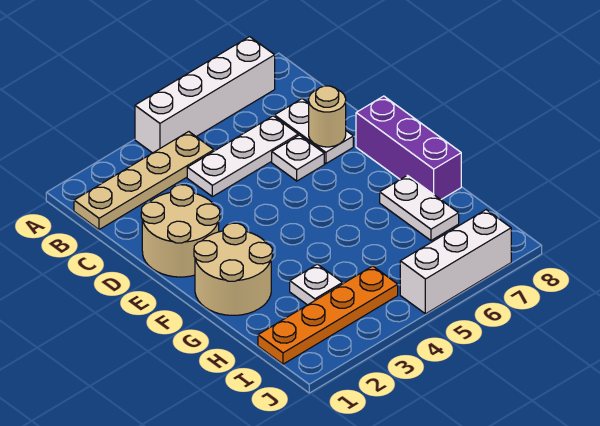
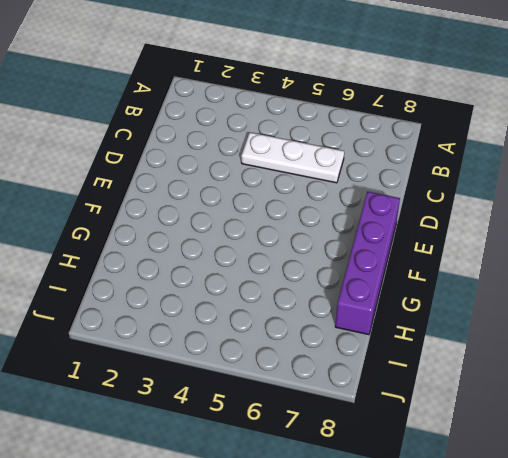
purple brick E8:H8 level 1 -> purple brick E8:G8 level 1
none -> white brick A4:A7 level 1
none -> tan plate B1:B4 level 1
none -> white plate C7:D7 level 1

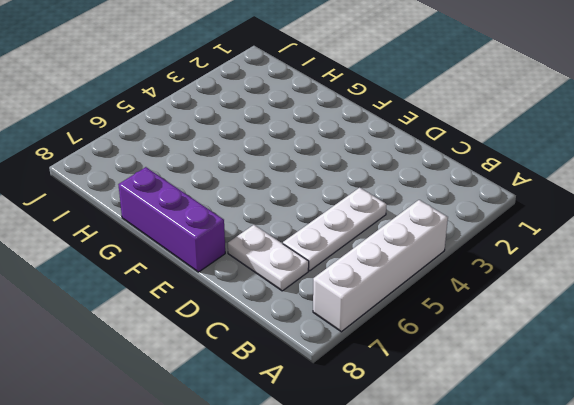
none -> tan plate B1:B4 level 1
none -> tan round brick D1:E2 level 1
none -> white plate D6 level 1

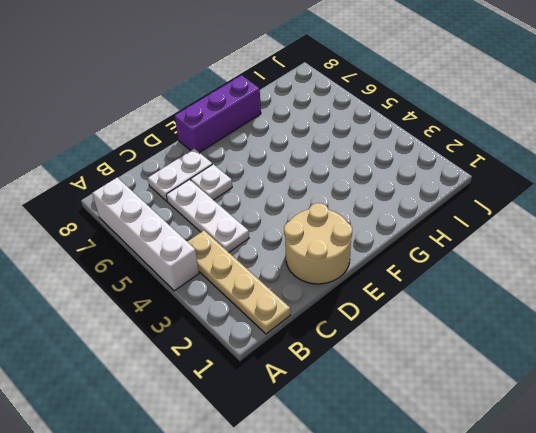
none -> tan round brick F1:G2 level 1
none -> white plate G7:H7 level 1
none -> white plate H3 level 1

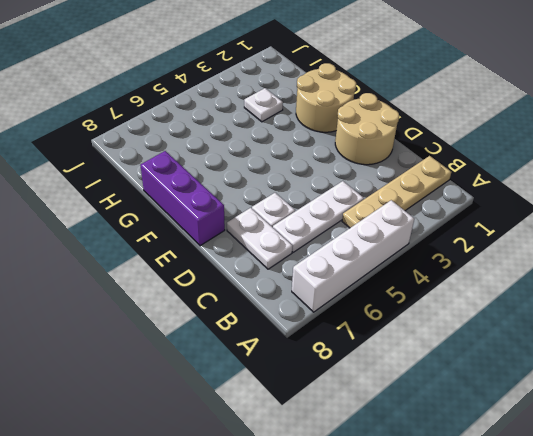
none -> white plate G7:H7 level 1
none -> orange plate I1:I4 level 1
none -> white brick J5:J7 level 1

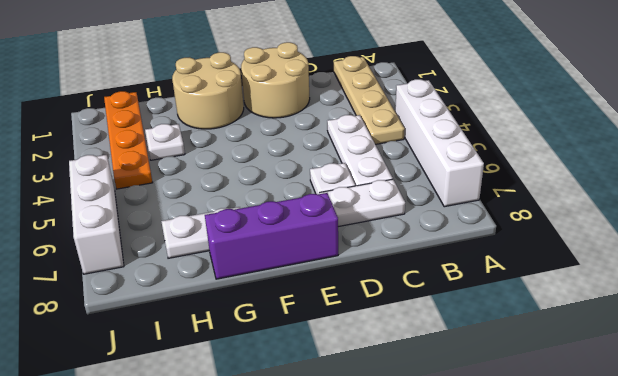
none -> tan round brick D7 level 2

